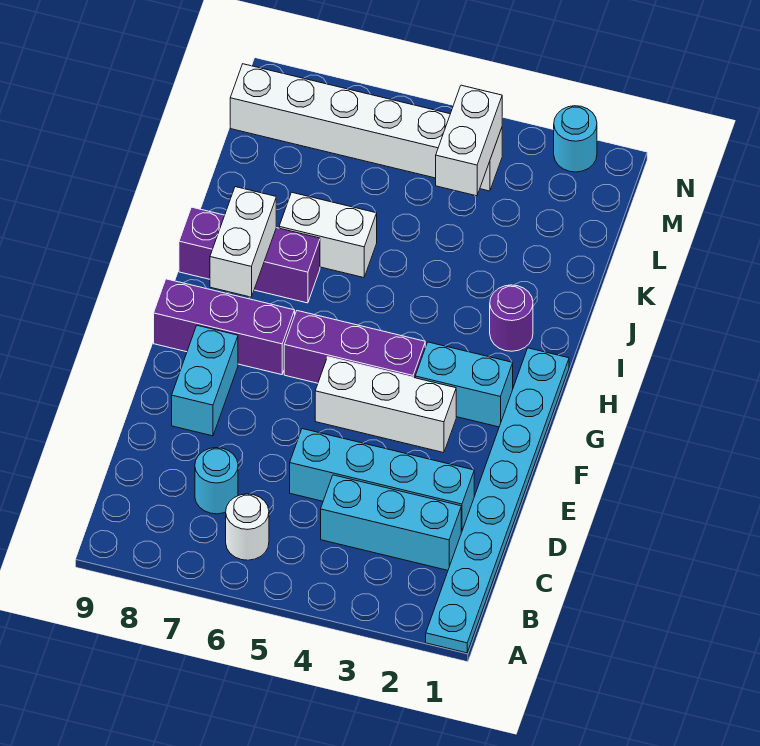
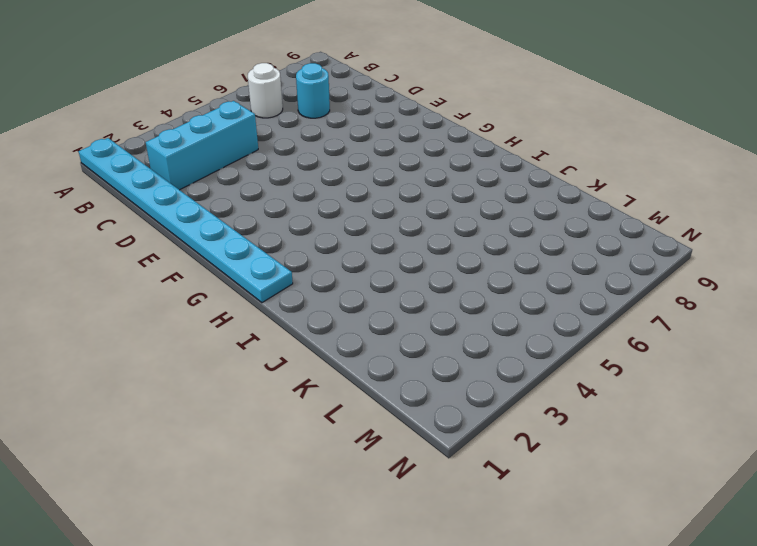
none -> cyan brick D2:D5 level 1
none -> cyan brick E8:F8 level 1
none -> white brick F3:F5 level 1

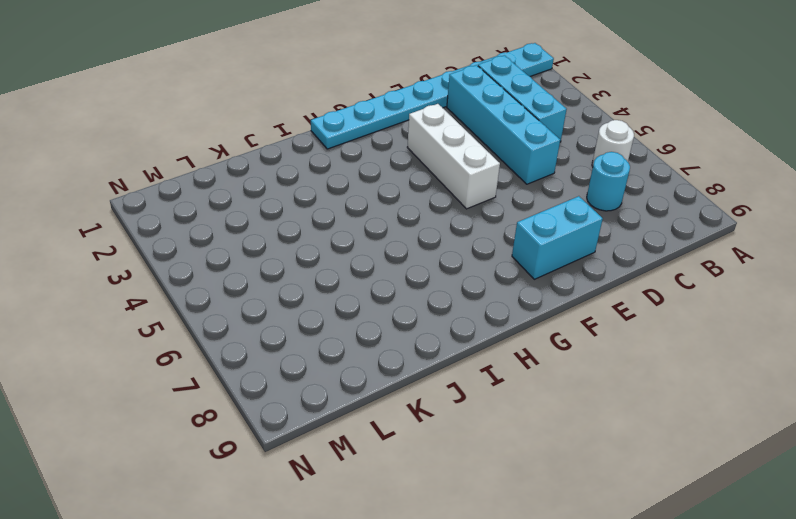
none -> cyan brick G2:G3 level 1
none -> purple brick G4:G6 level 1
none -> purple brick G7:G9 level 1

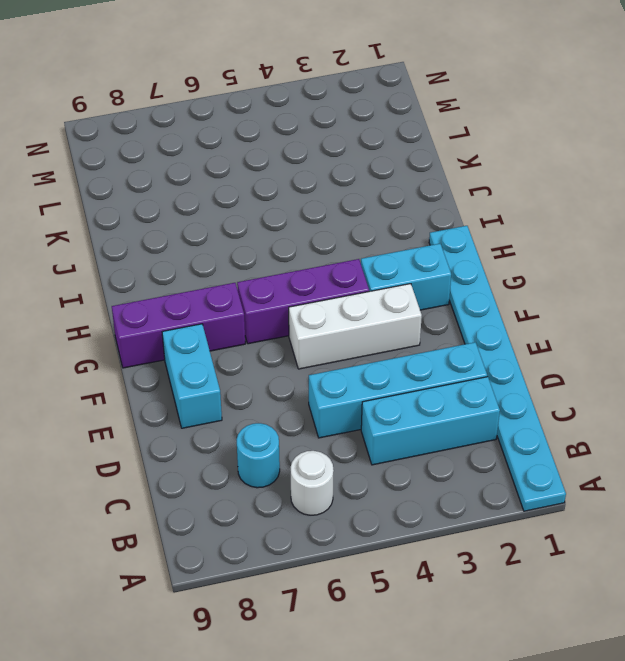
none -> purple round brick I2 level 1
none -> purple brick I7:I9 level 1
none -> white brick J6:J7 level 1

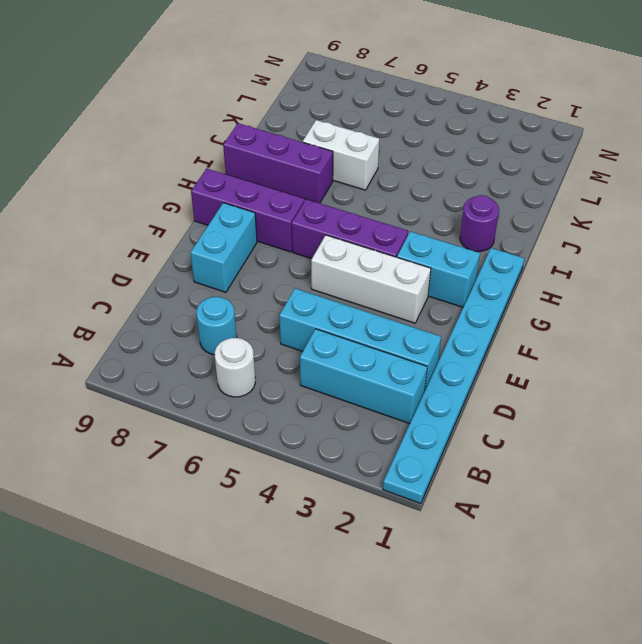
none -> white brick M4:M9 level 1
none -> cyan round brick N2 level 1
none -> white brick H8:I8 level 2

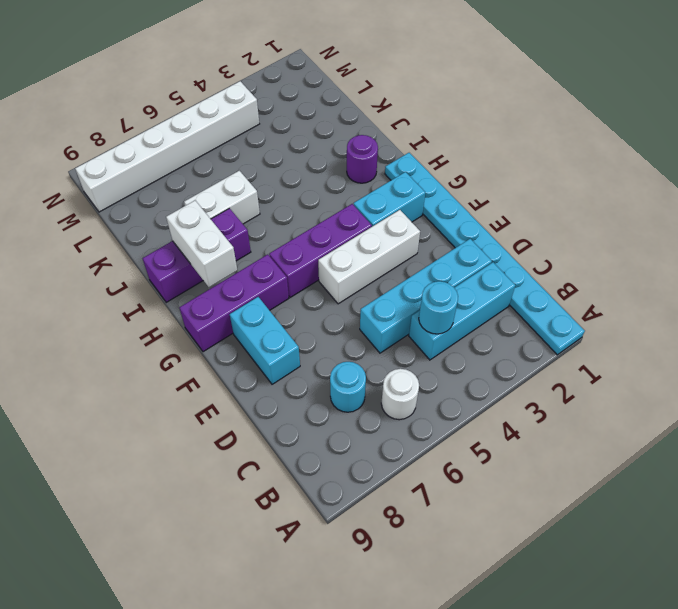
cyan round brick C4 level 2 -> cyan round brick N2 level 1
none -> white brick L4:M4 level 2

